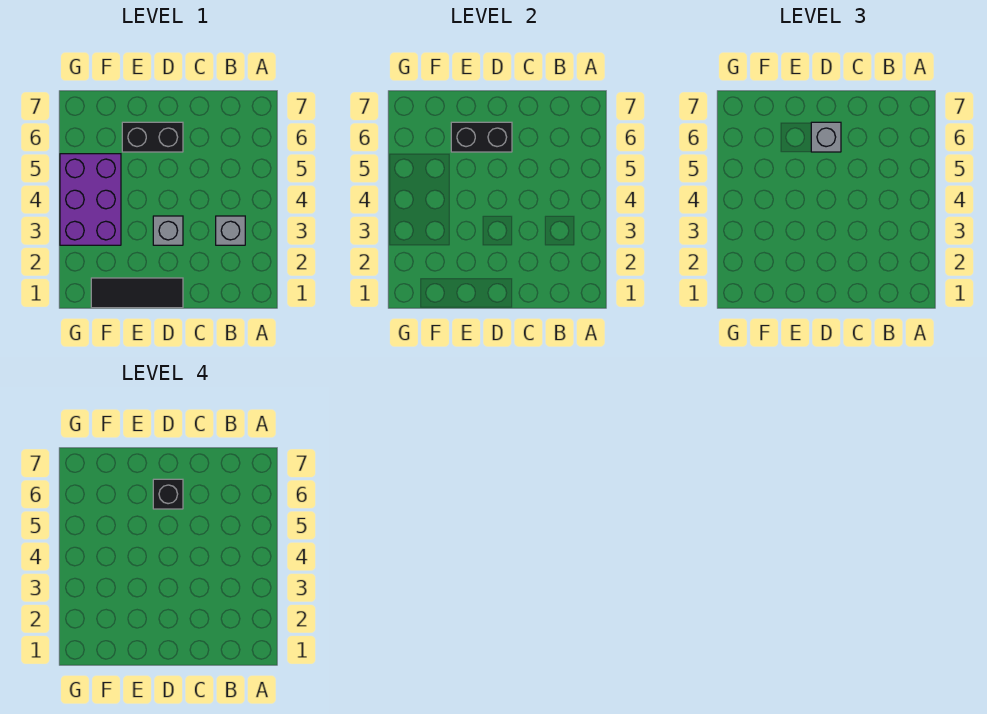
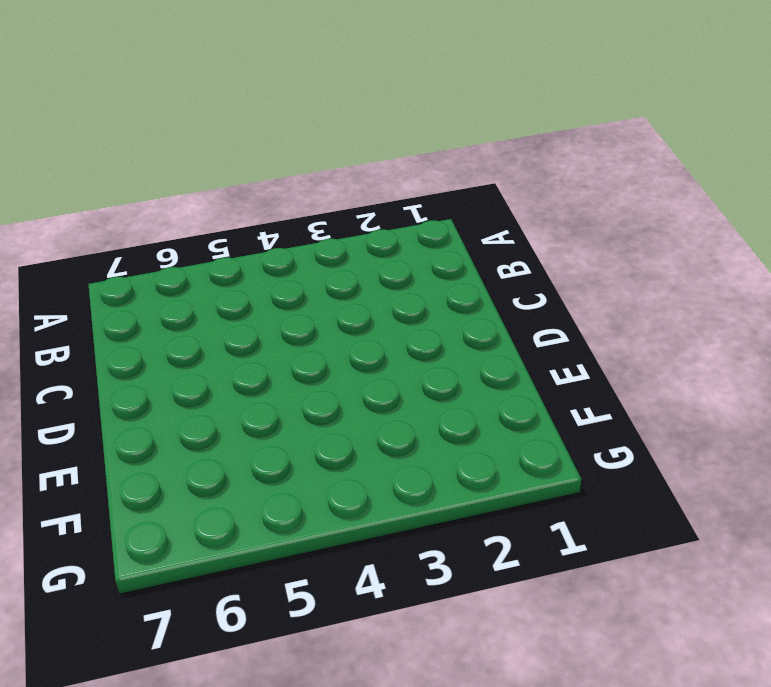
none -> grey brick B3 level 1
none -> black tile D1:F1 level 1

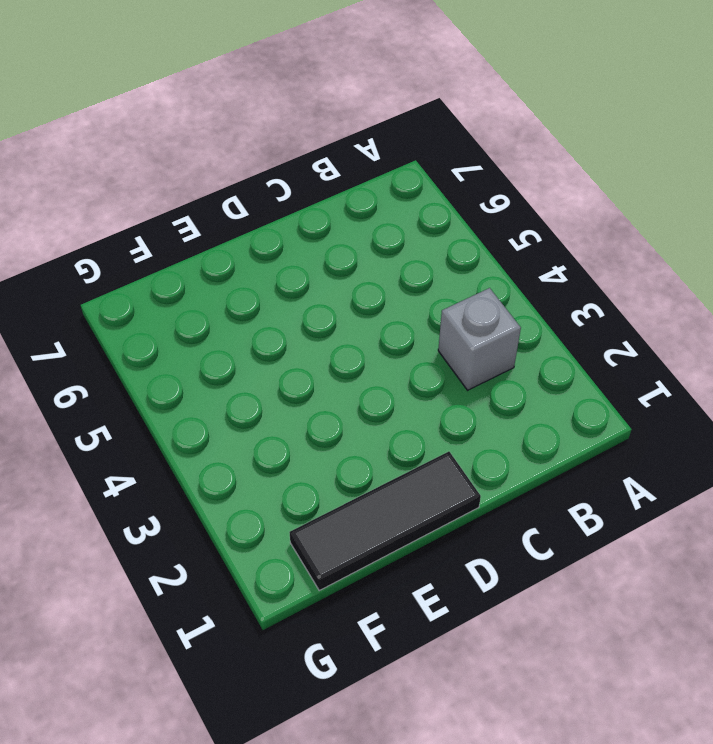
none -> grey brick D3 level 1
none -> black brick D6:E6 level 1

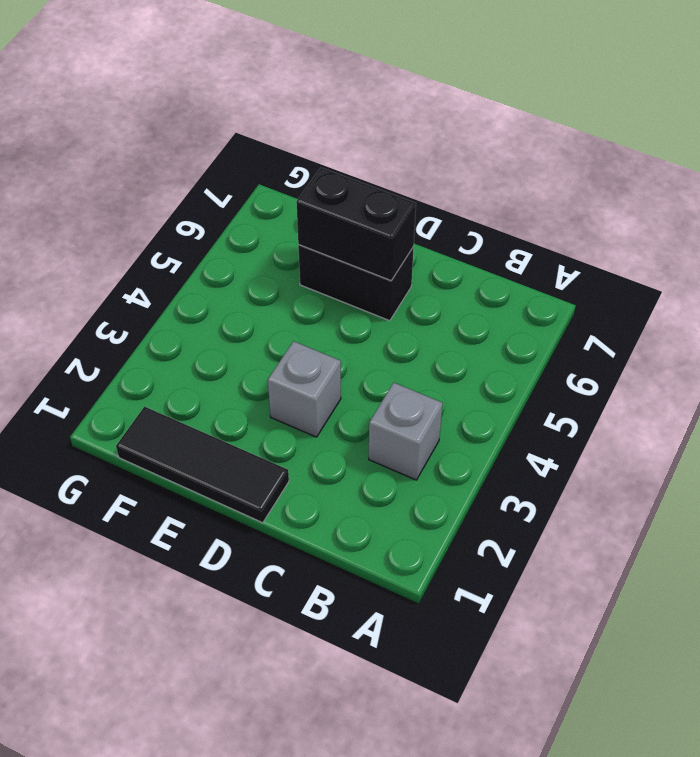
none -> purple brick F3:G5 level 1
none -> grey brick D6 level 3

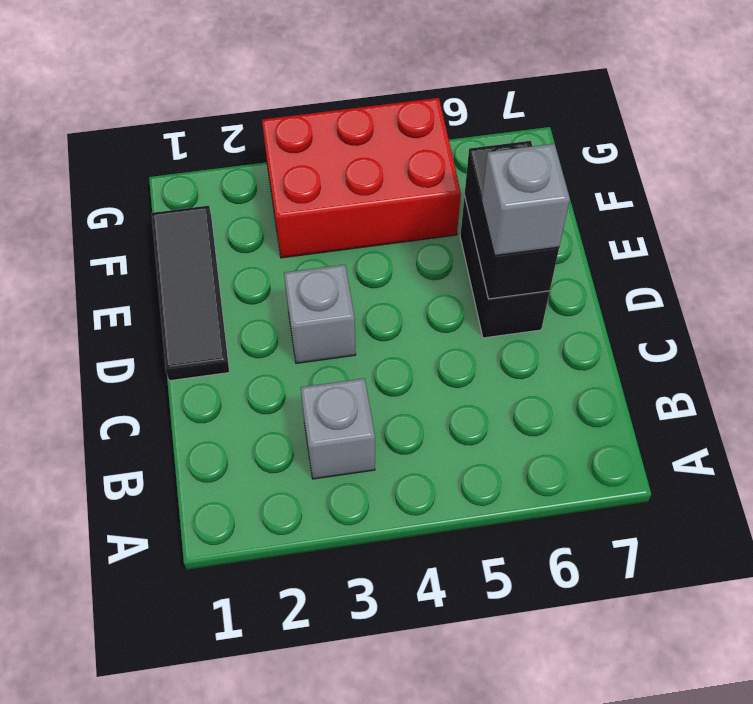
red brick F3:G5 level 1 -> purple brick F3:G5 level 1
none -> black brick D6 level 4

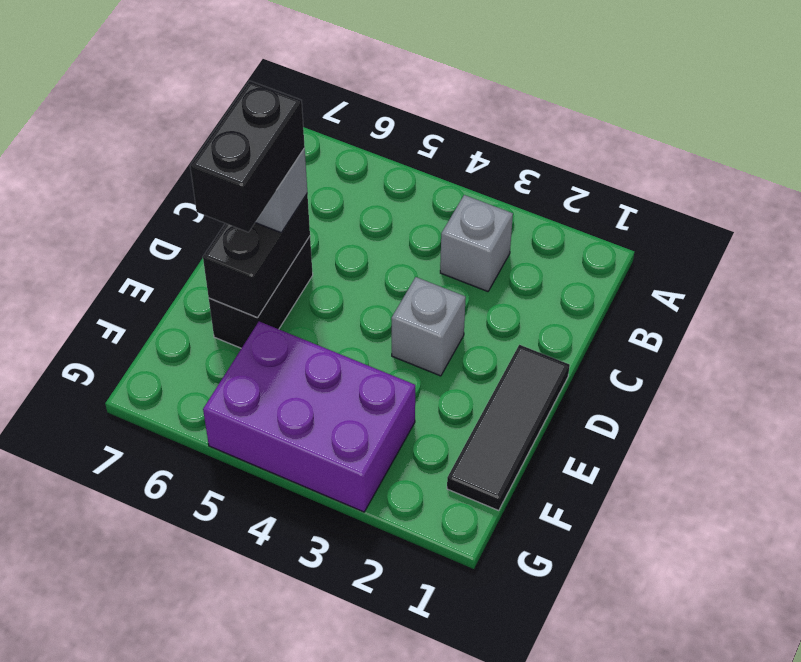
black brick D6:E6 level 4 -> black brick D6 level 4

